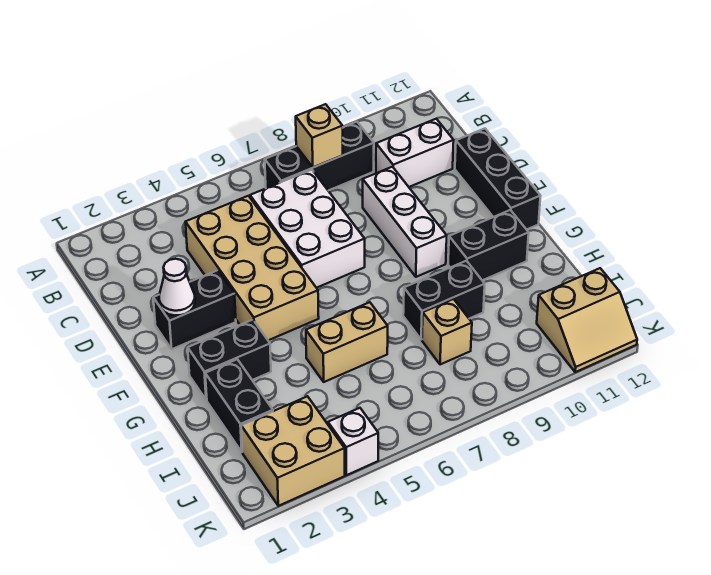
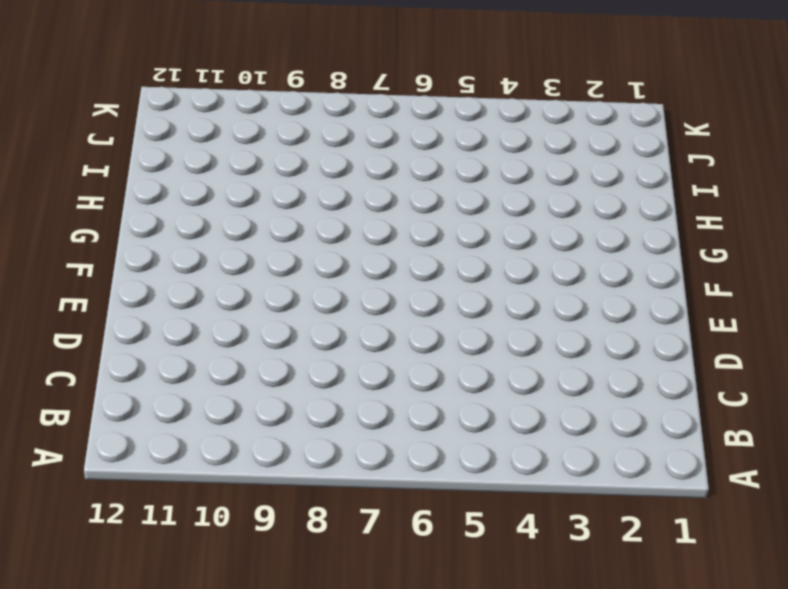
none -> black brick B7:B9 level 1
none -> tan brick C4:F5 level 1
none -> white brick C6:E7 level 1

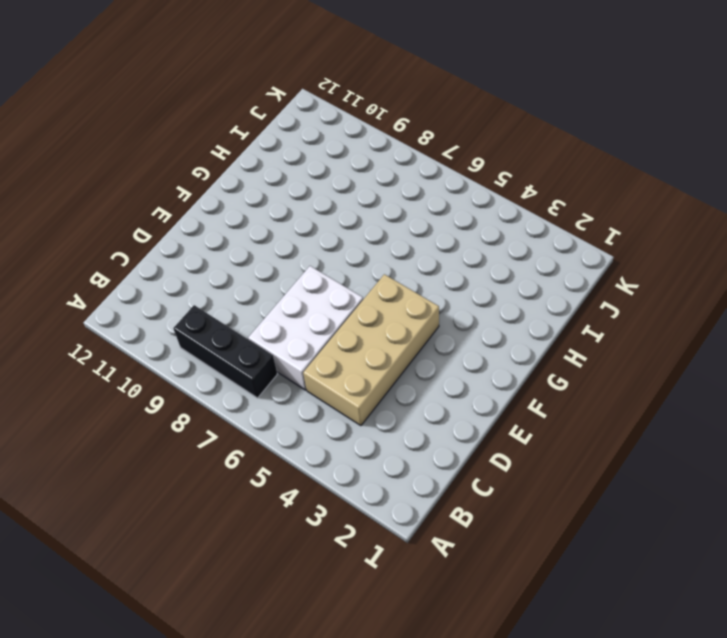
none -> white brick C10:C11 level 1
none -> white brick D9:F9 level 1
none -> black brick D12:F12 level 1

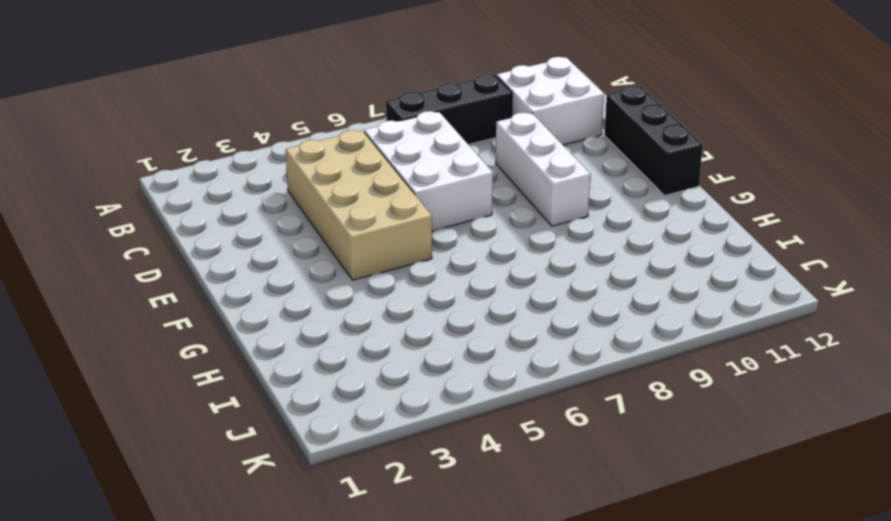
white brick B10:C11 level 1 -> white brick C10:C11 level 1
none -> black brick E2:E3 level 1
none -> black brick G2:G3 level 1
none -> black brick G10:G11 level 1

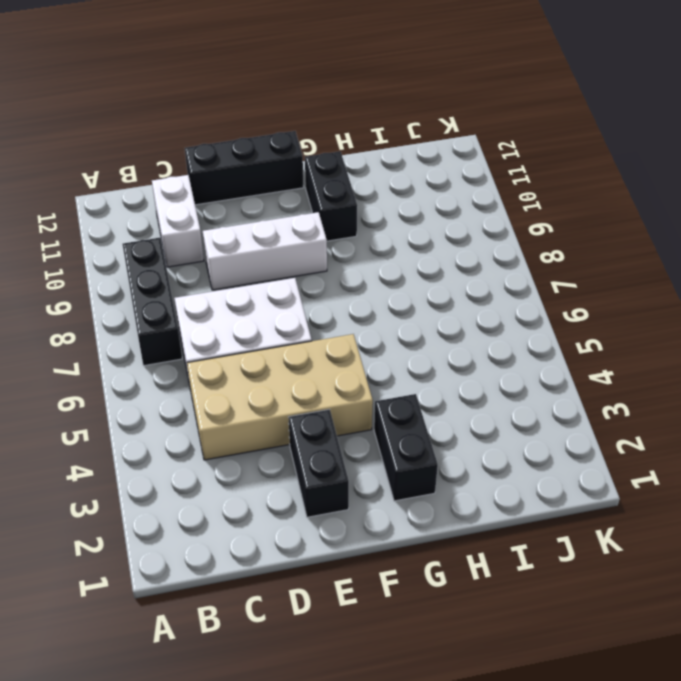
none -> black brick H2:I2 level 1
none -> tan brick H5:H6 level 1
none -> black brick H8:H9 level 1

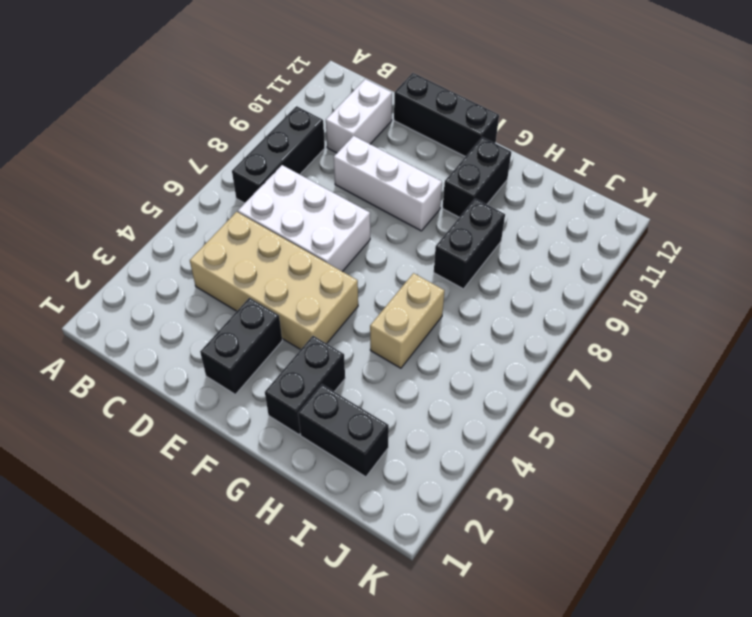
none -> tan brick I8 level 1
none -> tan brick J2:K3 level 1
none -> tan slope J11:K12 level 1 top J

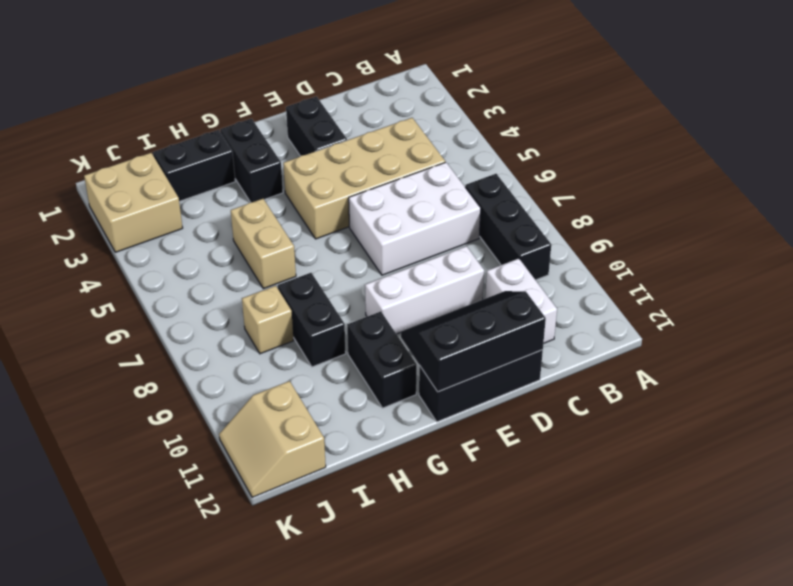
black slope D11:F12 level 2 top 12 -> none
none -> white brick K4 level 1
none -> tan brick B8 level 2
none -> white cone E2 level 2

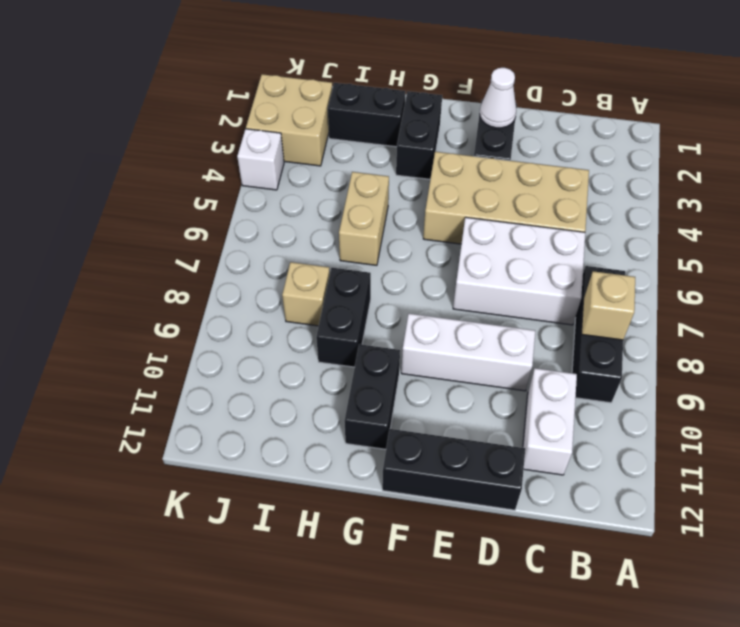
none -> tan slope J11:K12 level 1 top J

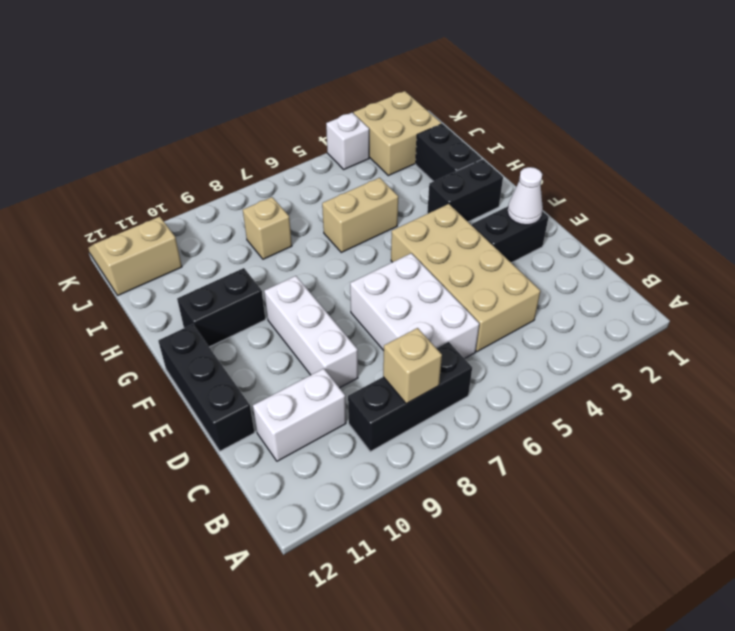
none -> black brick H8:H9 level 1

